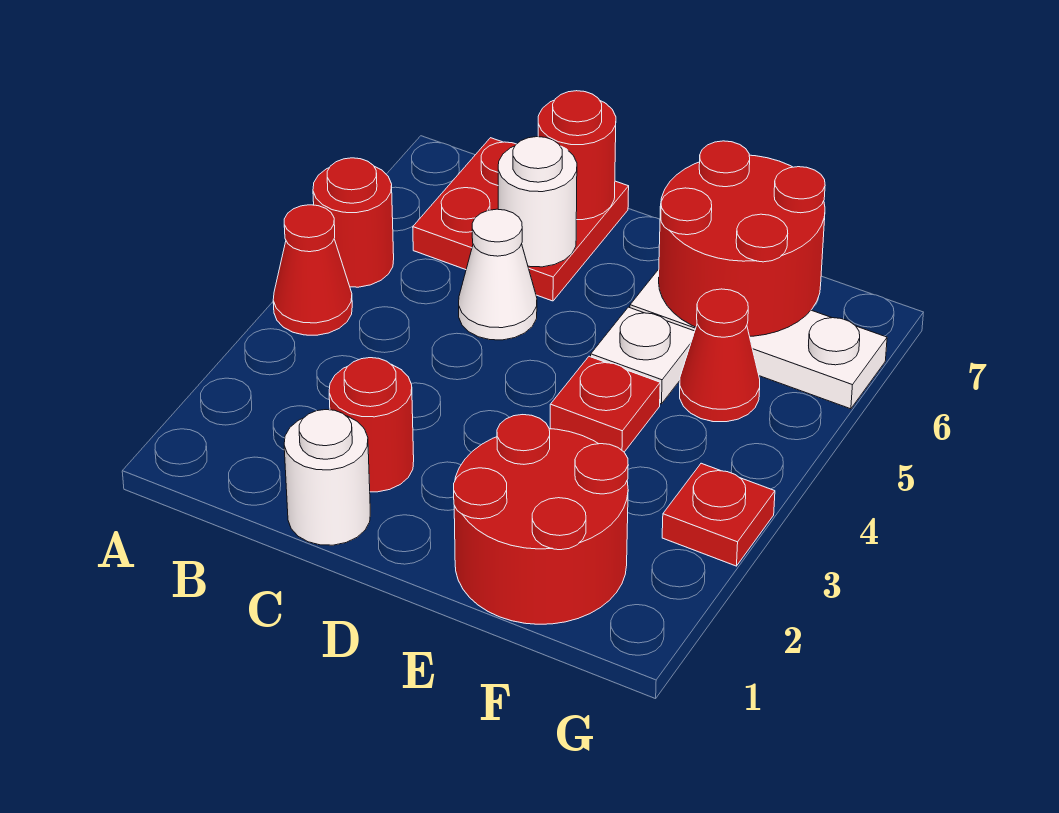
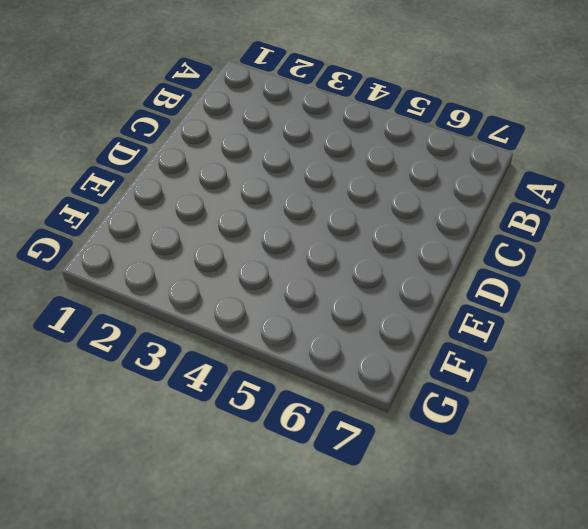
none -> red cone A4 level 1
none -> red round brick A5 level 1
none -> red plate B6:C7 level 1

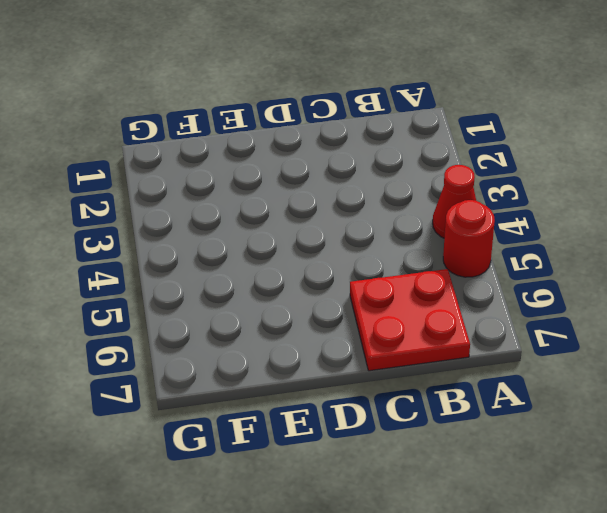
none -> white round brick C1 level 1
none -> red round brick C2 level 1
none -> white cone C5 level 1

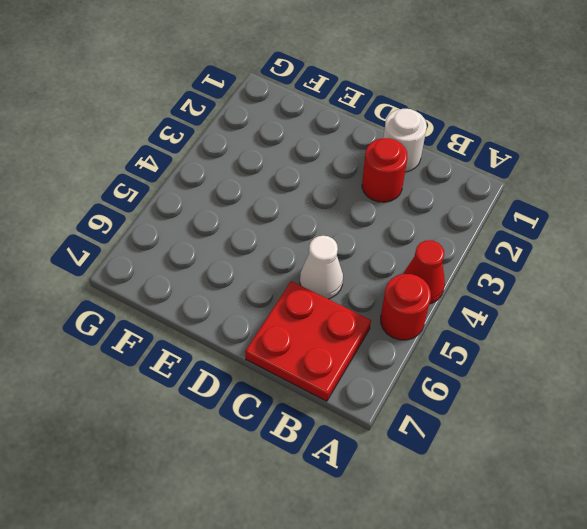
none -> red round brick E1:F2 level 1
none -> red plate E4 level 1
none -> white plate E5 level 1

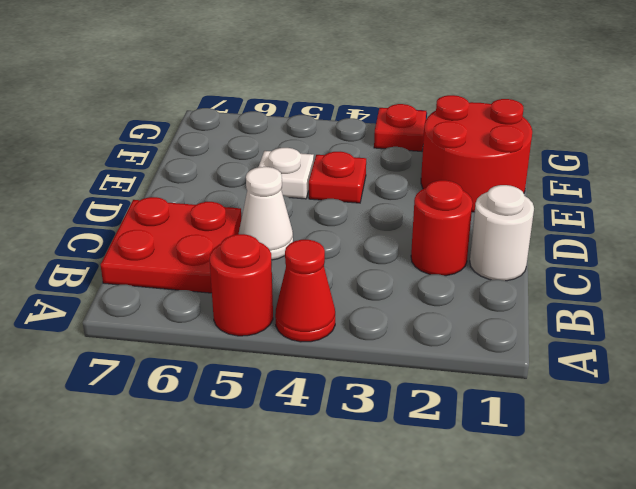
none -> white plate E6:G6 level 1
none -> red cone F5 level 1
none -> white round brick C6 level 2

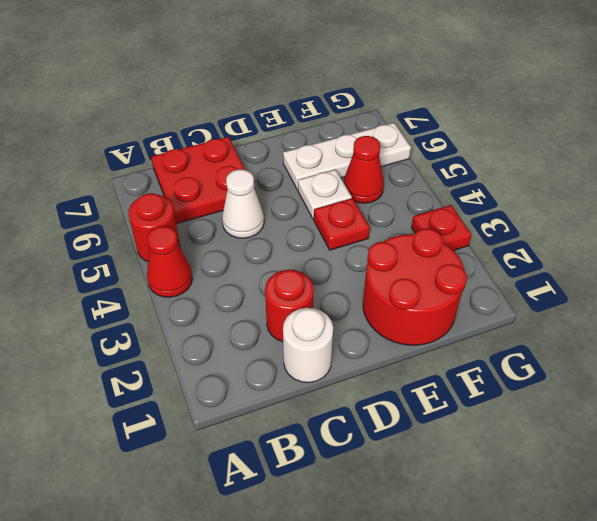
none -> white round brick C6 level 2
none -> red round brick C7 level 2
none -> red round brick E6:F7 level 2

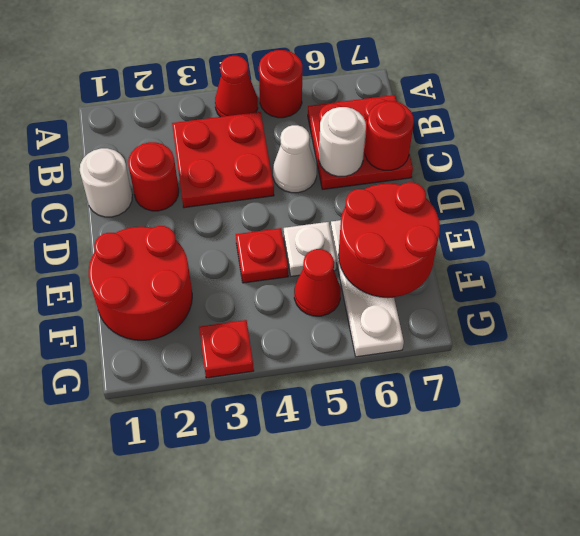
red plate B3:C4 level 1 -> none

